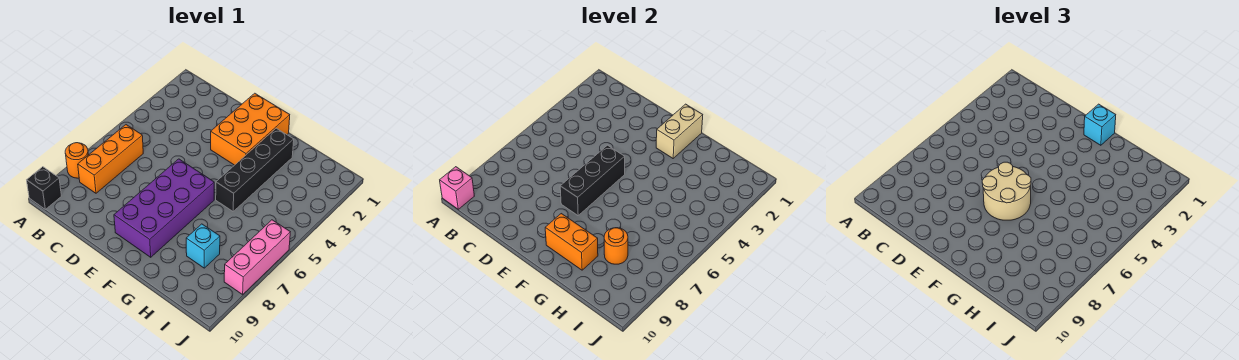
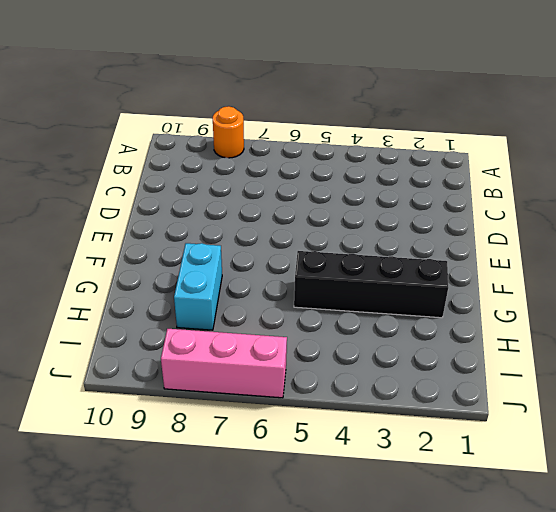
cyan brick G8:H8 level 1 -> cyan brick H8 level 1
none -> black brick A10 level 1
none -> orange brick B6:B8 level 1
none -> orange brick E1:F3 level 1

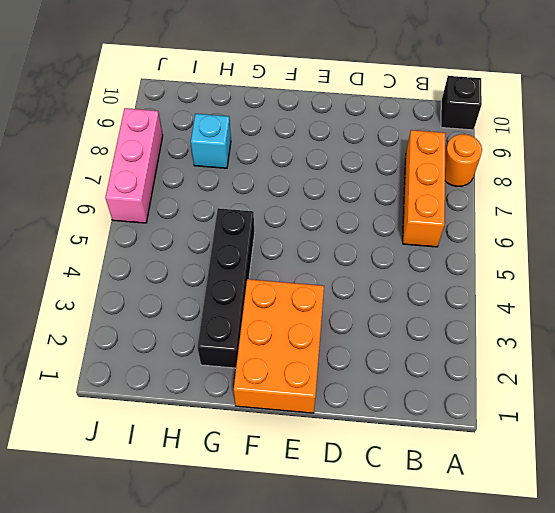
none -> purple brick E6:F9 level 1
none -> pink brick A10 level 2
none -> black brick E5:E7 level 2

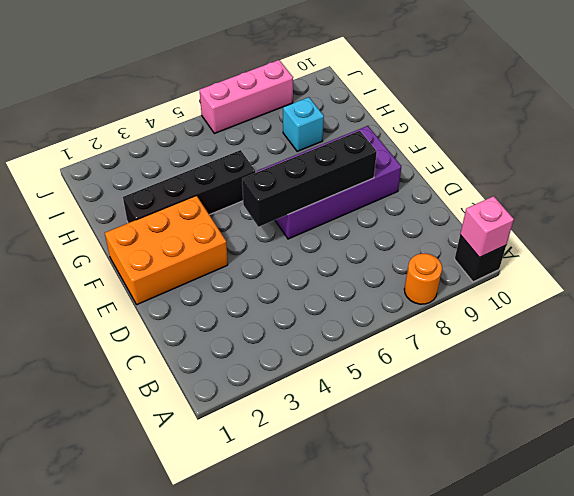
black brick E5:E8 level 2 -> black brick E5:E7 level 2
none -> orange brick B6:B8 level 1
none -> tan brick F1:F2 level 2
none -> orange brick F9:G9 level 2

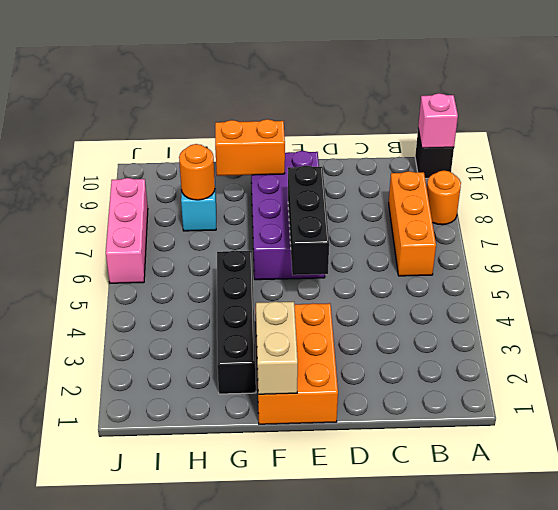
none -> tan round brick E6:F7 level 3
none -> cyan brick F1 level 3

